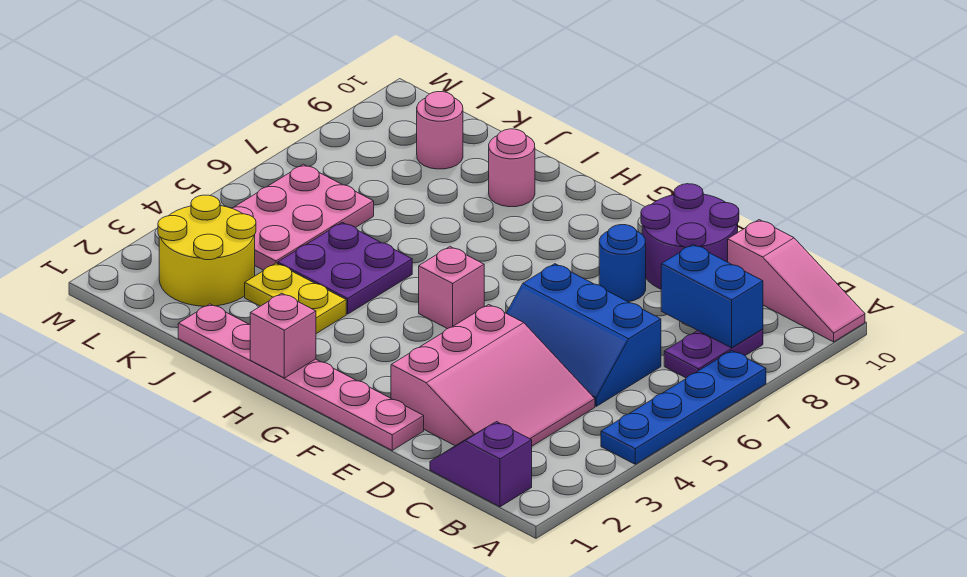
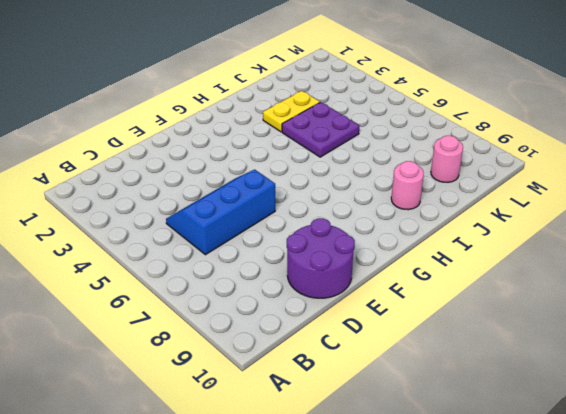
none -> blue plate A4:A7 level 1
none -> pink slope A10:C10 level 1 top C
none -> purple slope B1:C1 level 1 top B

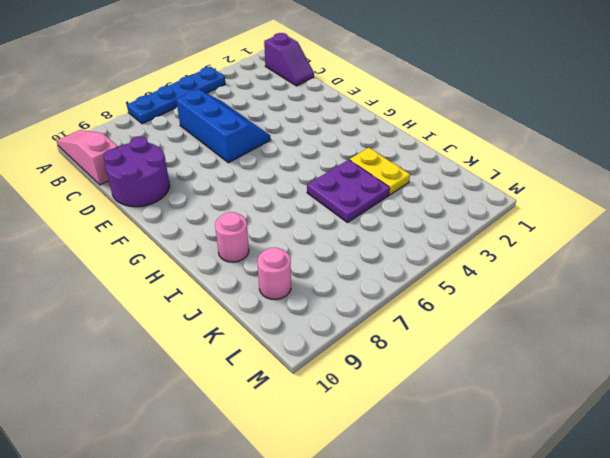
none -> purple plate B7:B8 level 1
none -> pink slope C2:E4 level 1 top E
none -> pink plate E1:J1 level 1

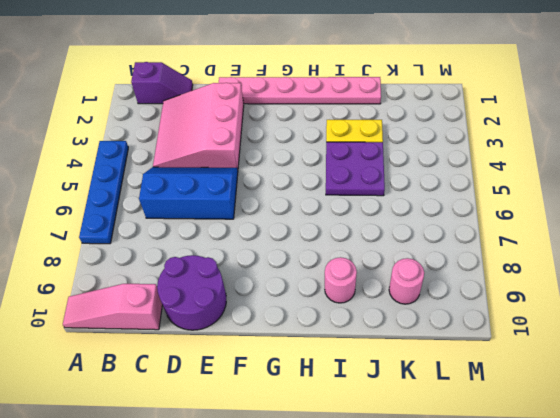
none -> purple plate B7:B8 level 1
none -> blue round brick E8 level 1
none -> pink brick G5 level 1

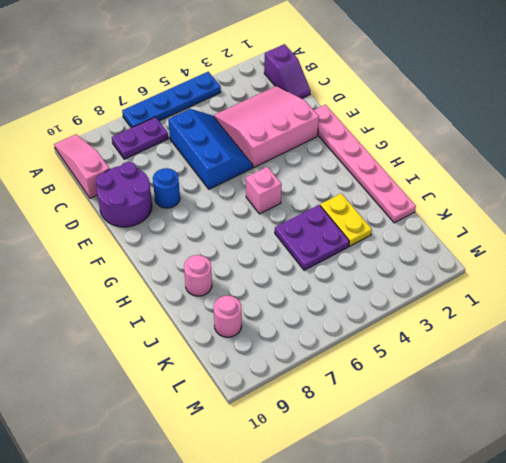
none -> yellow round brick K2:L3 level 1
none -> pink plate K4:L6 level 1
none -> blue brick B8:C8 level 2

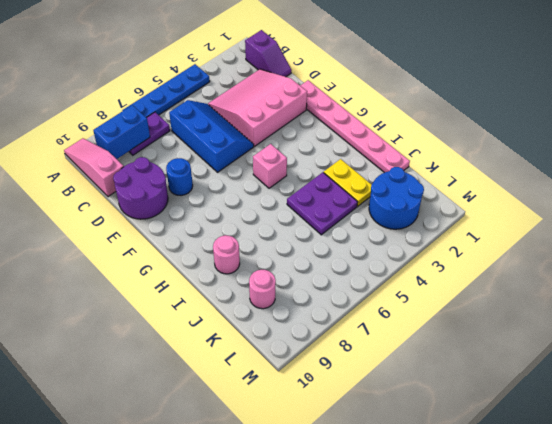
blue brick B8:B9 level 2 -> blue brick B8:C8 level 2
blue round brick K2:L3 level 1 -> yellow round brick K2:L3 level 1
none -> pink plate K4:L6 level 1
none -> pink brick H1 level 2

